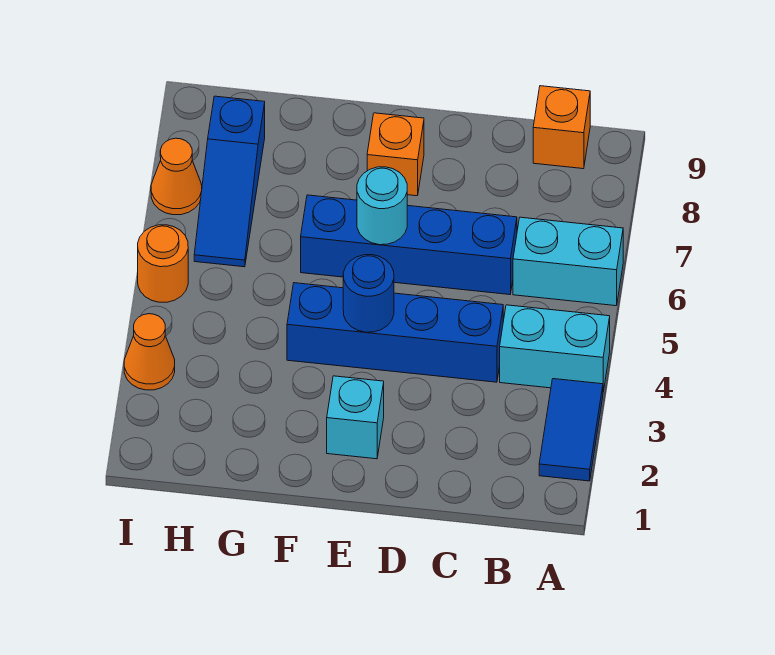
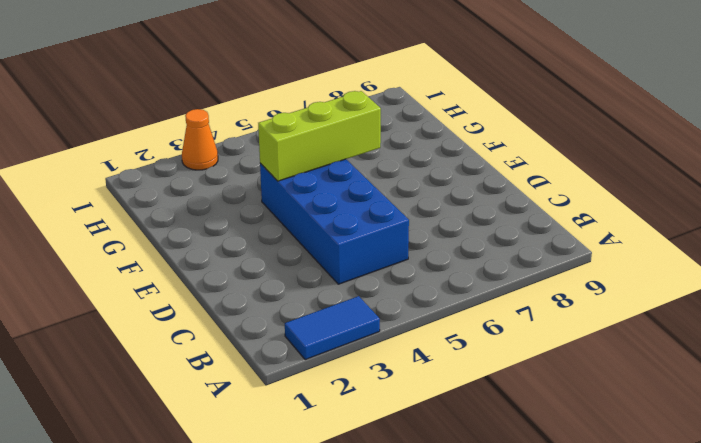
blue brick C4:F5 level 1 -> blue brick C4:F4 level 1
lime brick F4:F6 level 2 -> none
none -> cyan brick A4:B4 level 1
none -> cyan brick A6:B6 level 1
none -> orange brick B9 level 1

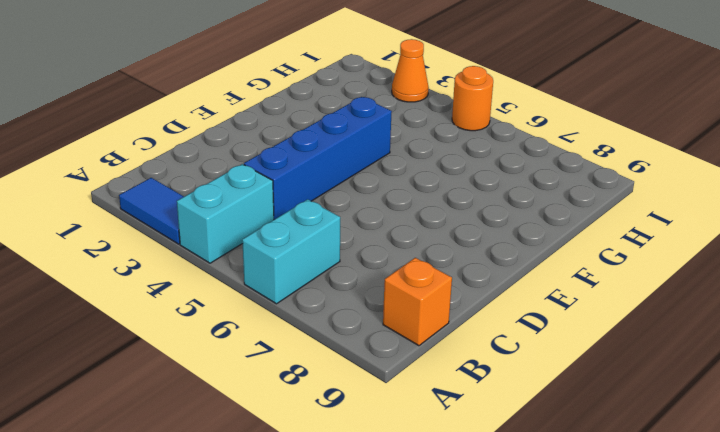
none -> blue brick C6:F6 level 1
none -> cyan brick E2 level 1
none -> orange brick E8 level 1

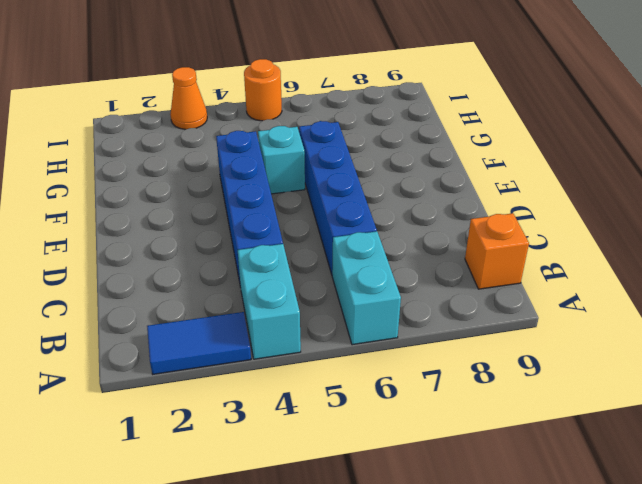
cyan brick F5 level 1 -> cyan brick E2 level 1
none -> orange brick E8 level 1
none -> blue slope H6:H8 level 1 top 8
none -> orange cone I7 level 1

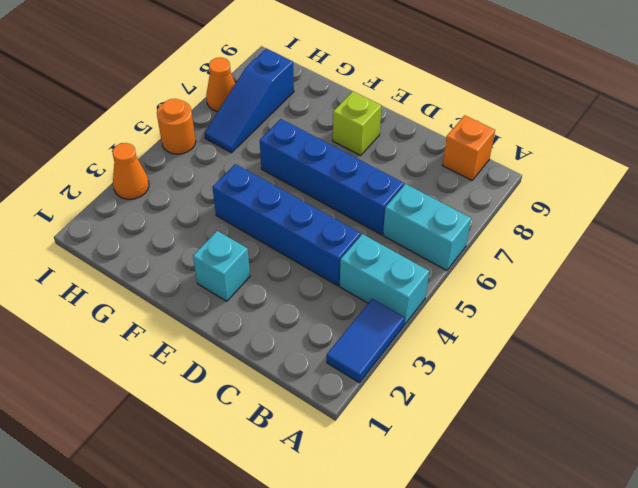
lime brick E8 level 1 -> orange brick E8 level 1
none -> blue round brick E4 level 2
none -> cyan round brick E6 level 2

